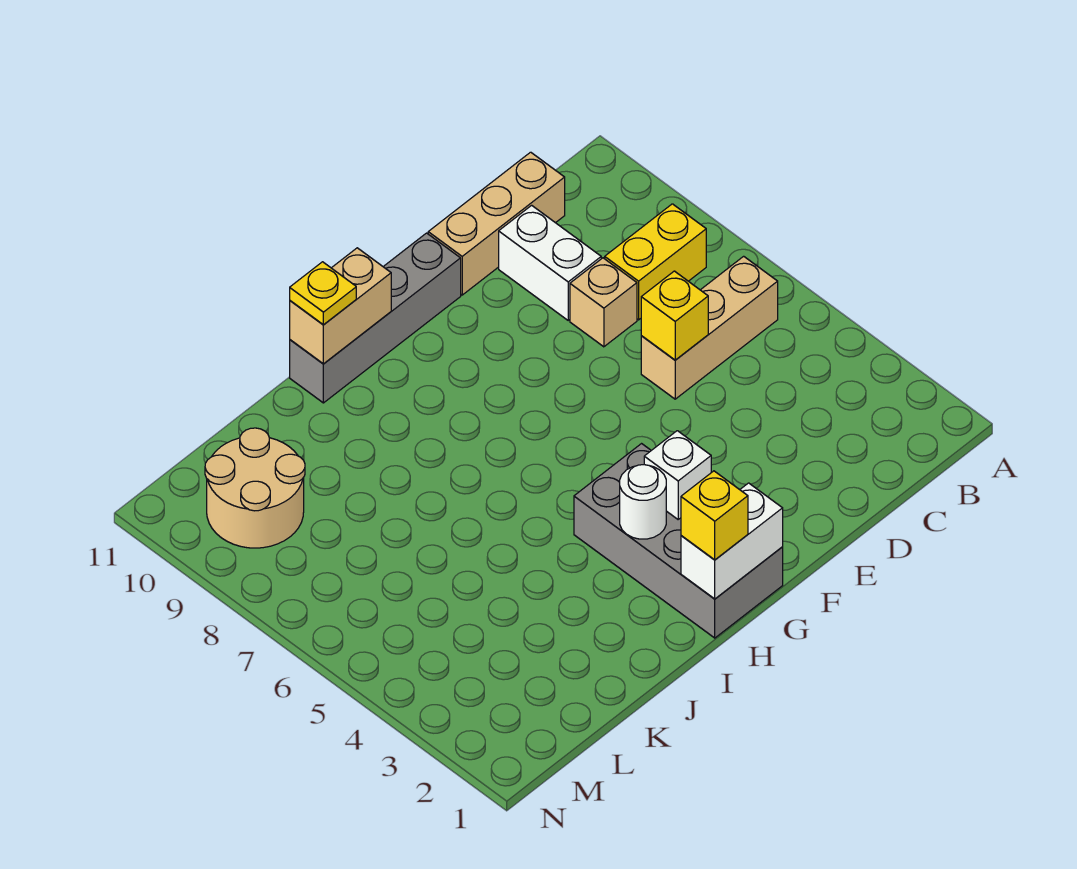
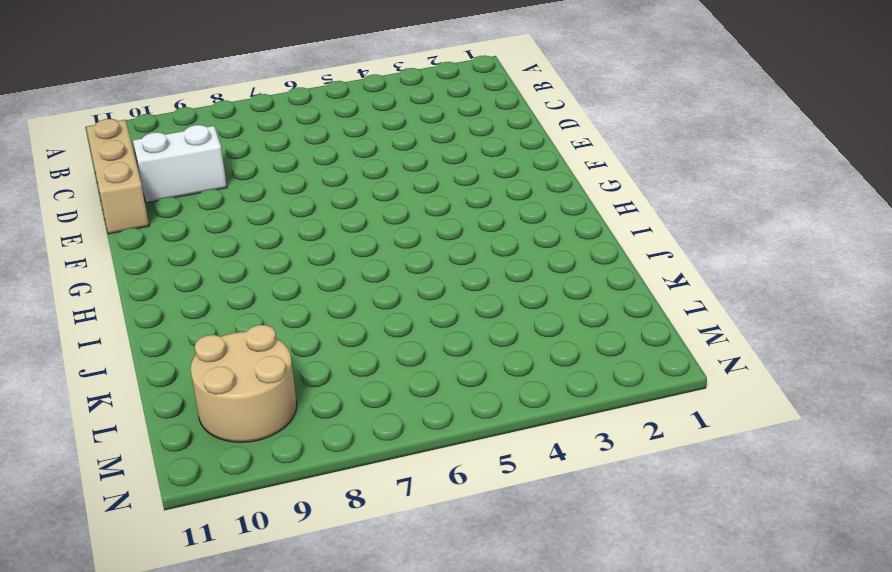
none -> tan brick B6:D6 level 1
none -> yellow brick B8:C8 level 1
none -> tan brick D8 level 1

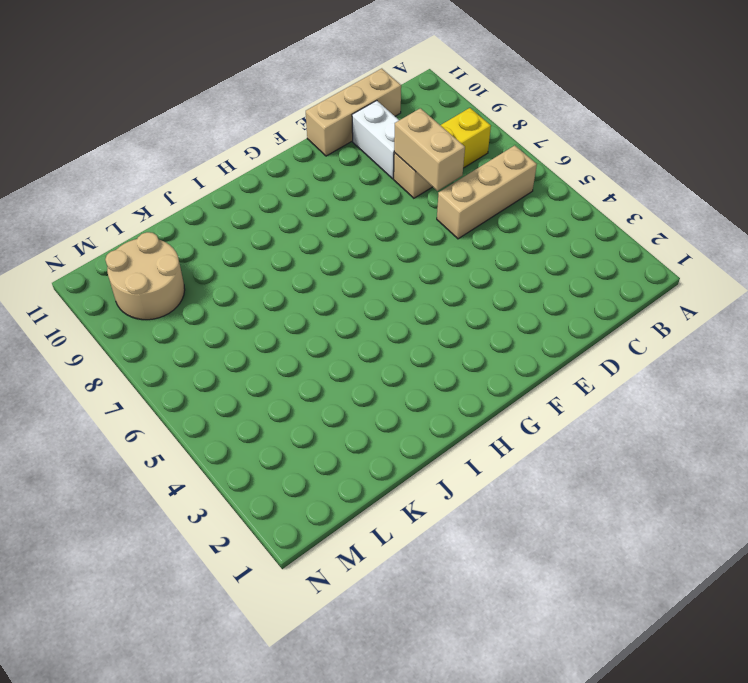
tan brick D7:D8 level 2 -> tan brick H11:I11 level 2
none -> grey brick F11:I11 level 1
none -> grey brick G1:H4 level 1
none -> yellow brick D6 level 2

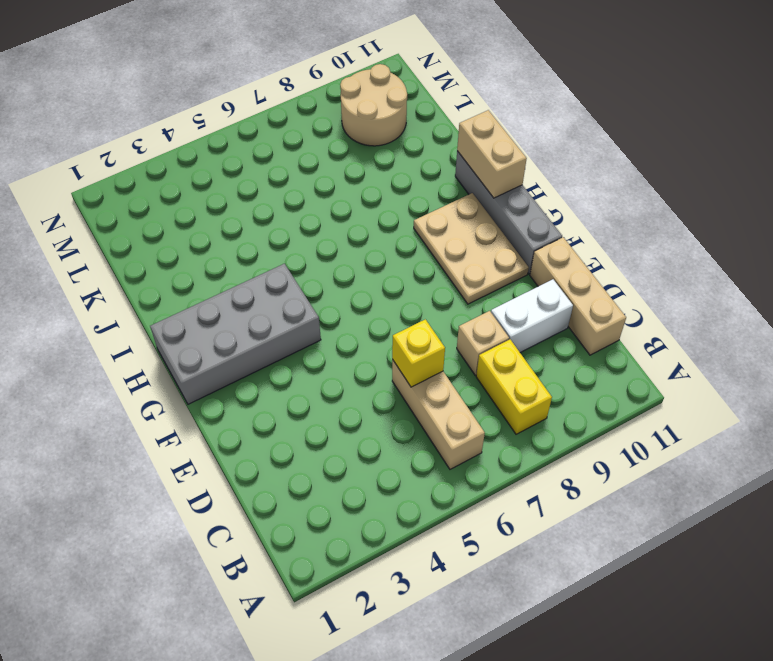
tan plate F9:H10 level 1 -> none
none -> white brick G1:H1 level 2
none -> white brick G3 level 2
none -> white round brick H3 level 2

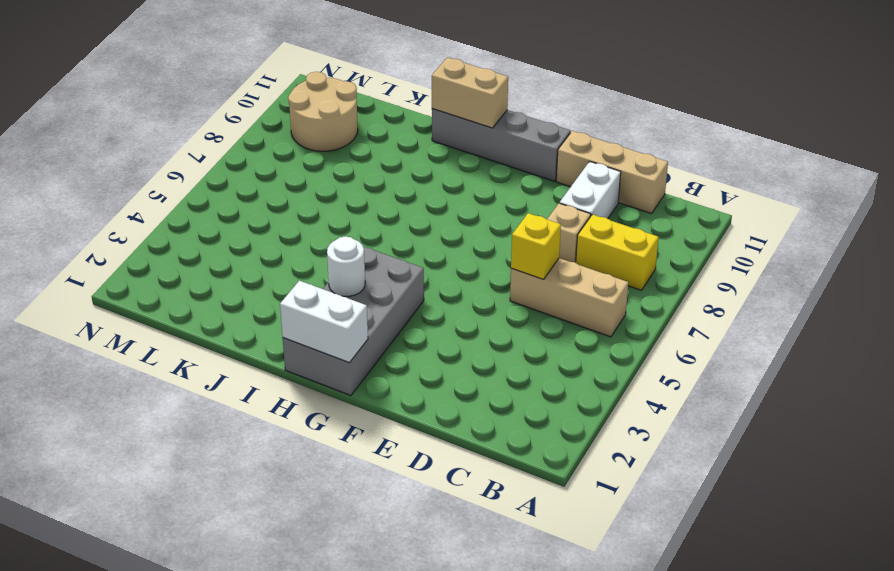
none -> white brick G3 level 2
none -> yellow brick H1 level 3
none -> yellow plate I11 level 3

